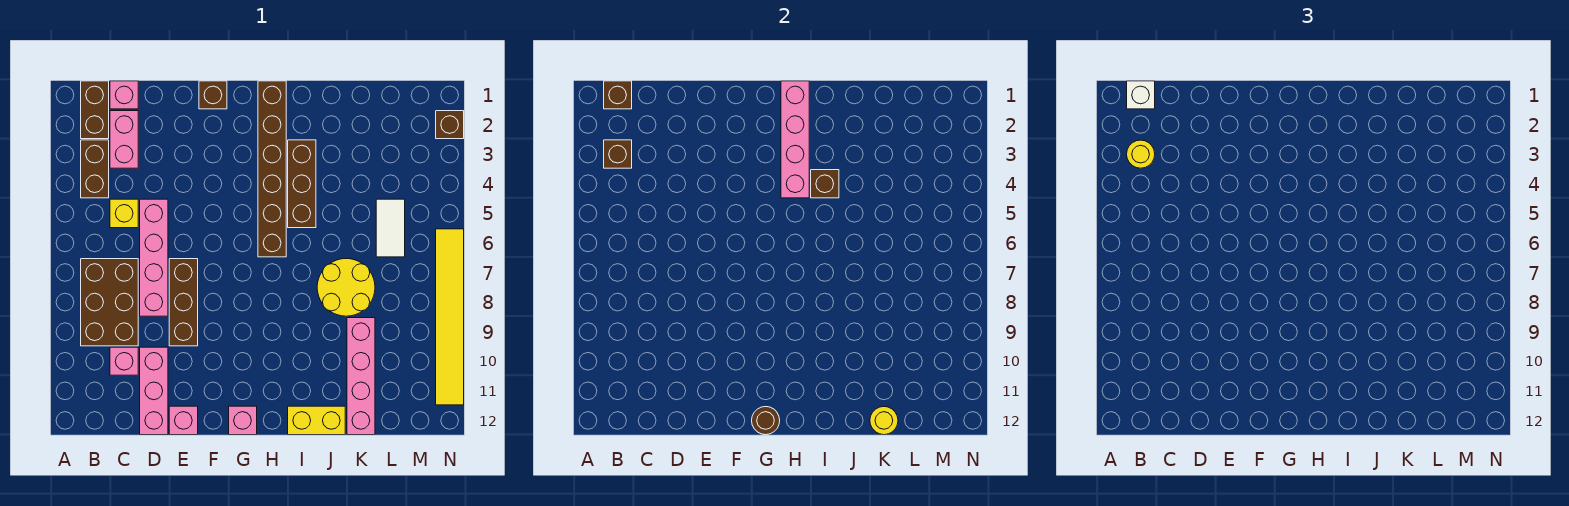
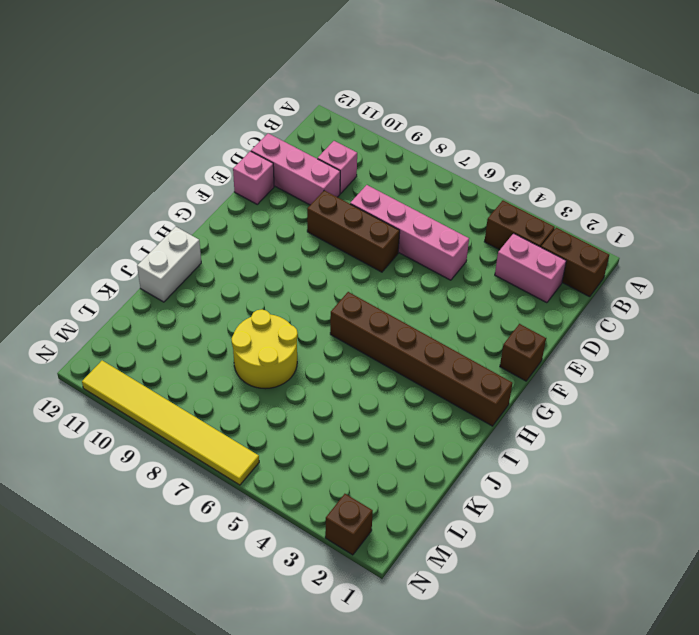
white brick I12:J12 level 1 -> yellow brick I12:J12 level 1
none -> brown brick B7:C9 level 1
none -> pink brick C1 level 1
none -> yellow brick C5 level 1

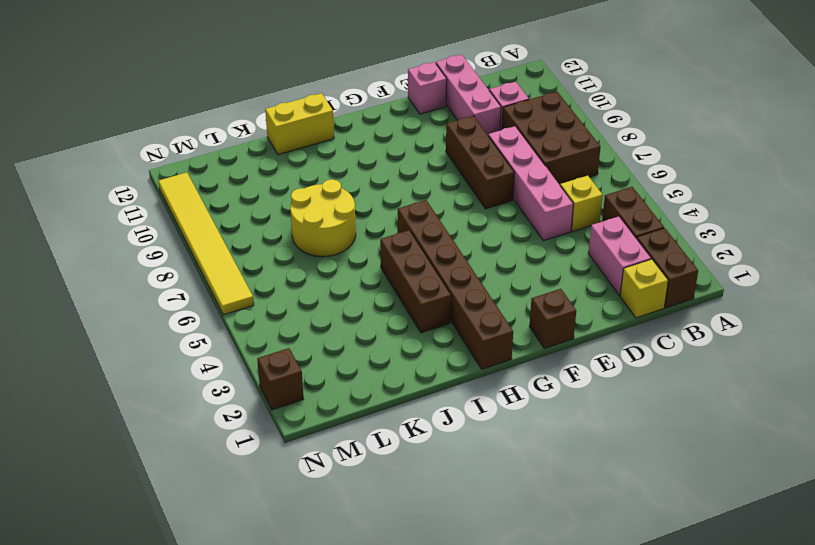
yellow brick C1 level 1 -> pink brick C1 level 1
none -> pink brick G12 level 1
none -> pink brick K9:K12 level 1
none -> white tile L5:L6 level 1

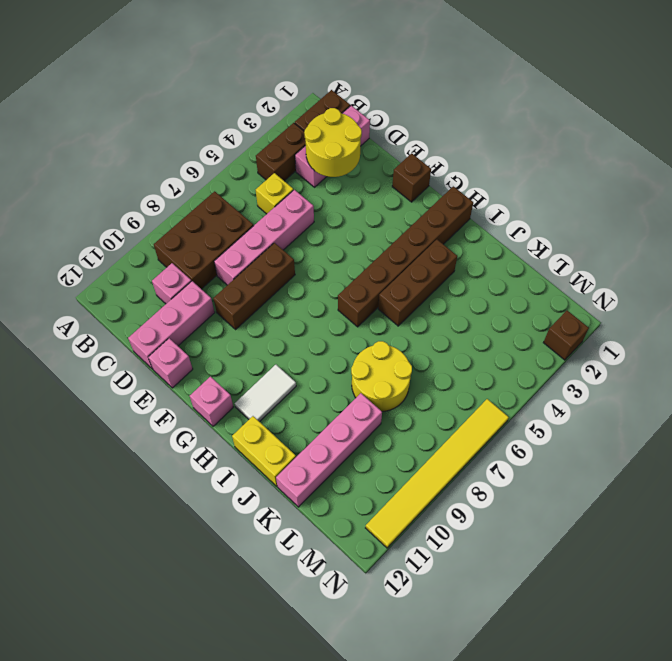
yellow round brick C2:D3 level 2 -> none
white tile H10:H11 level 1 -> white tile L5:L6 level 1
none -> brown brick B1 level 2
none -> brown brick B3 level 2
none -> brown round brick G12 level 2

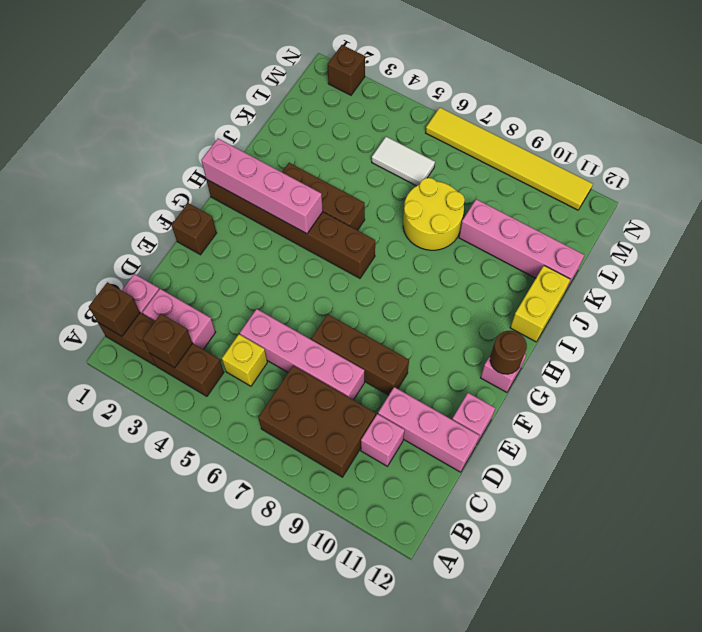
none -> brown brick I4 level 2
none -> yellow round brick K12 level 2
none -> white brick B1 level 3

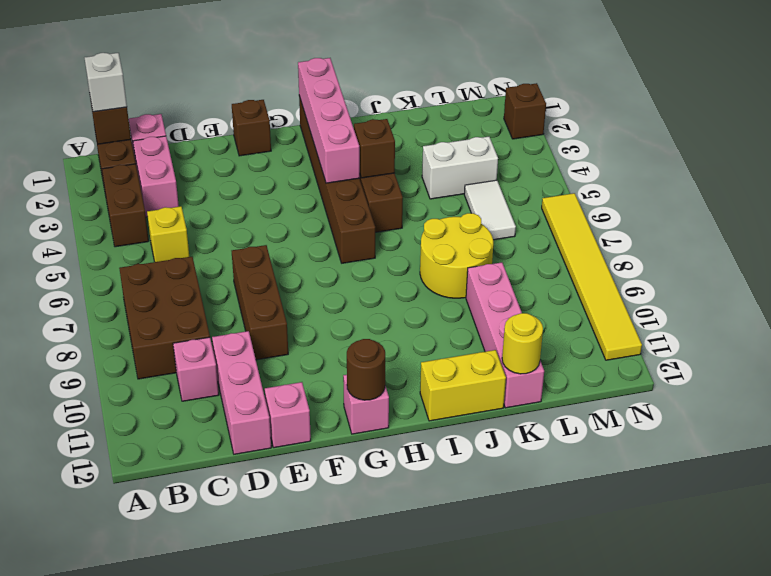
white brick K4:L4 level 1 -> none
none -> pink brick D5:D8 level 1
none -> brown brick B3 level 2
none -> yellow round brick B3 level 3

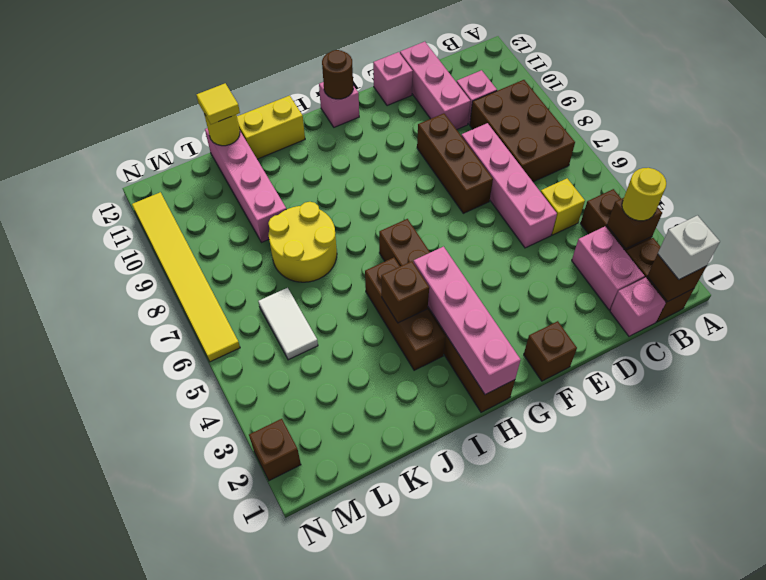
yellow tile K12 level 3 -> none

